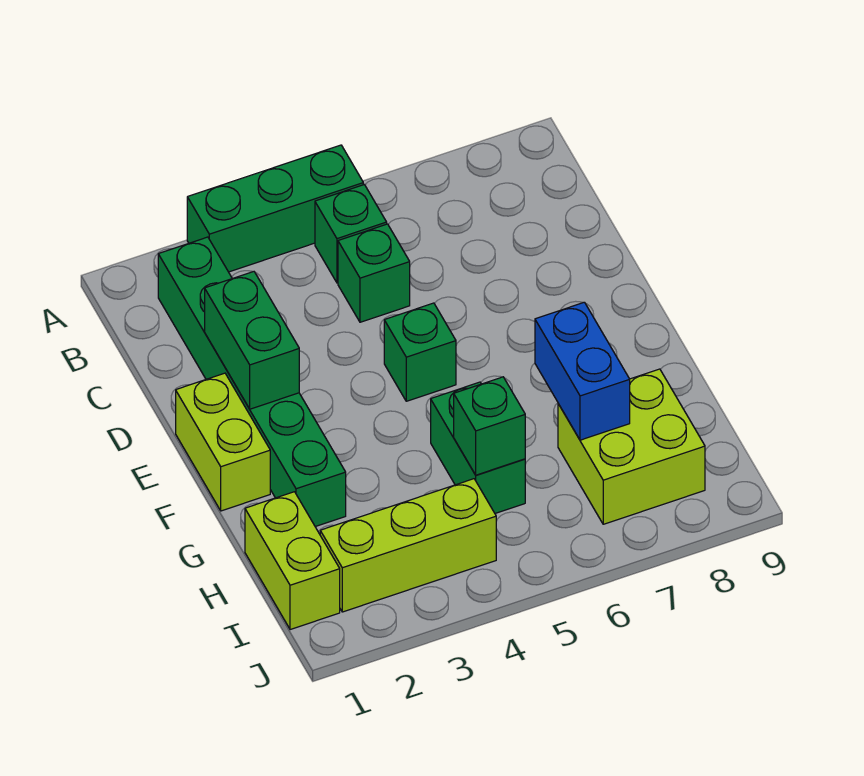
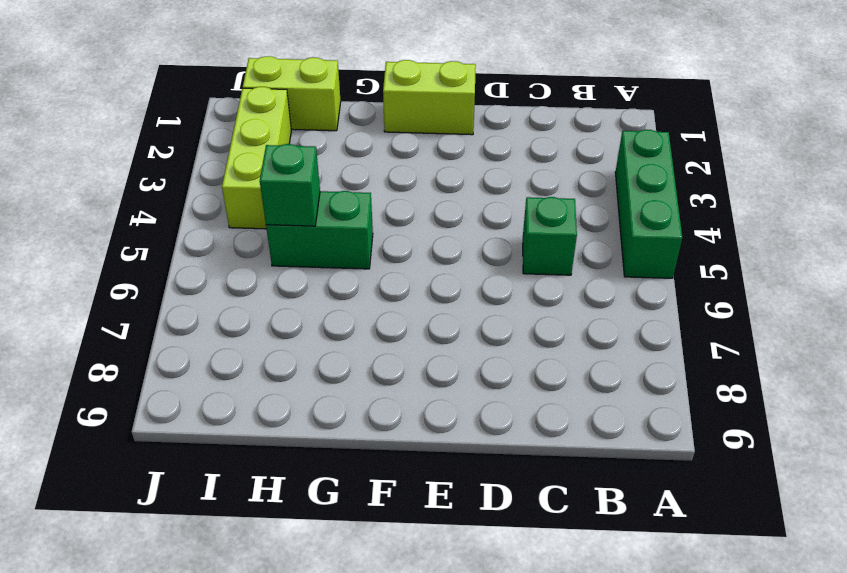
none -> green brick B2:G2 level 1
none -> green brick B5 level 1
none -> green brick E5 level 1

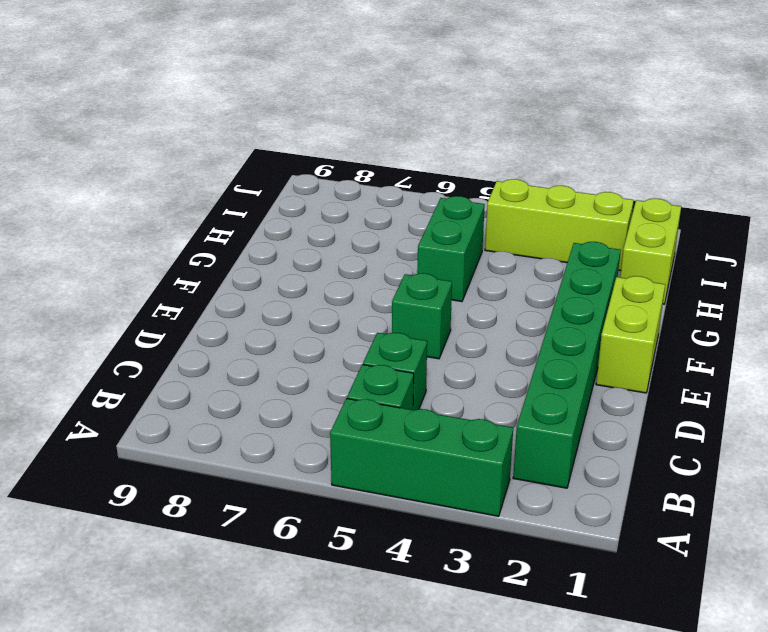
none -> lime brick H7:I8 level 1
none -> green brick D2:E2 level 2
none -> blue brick G7:H7 level 2

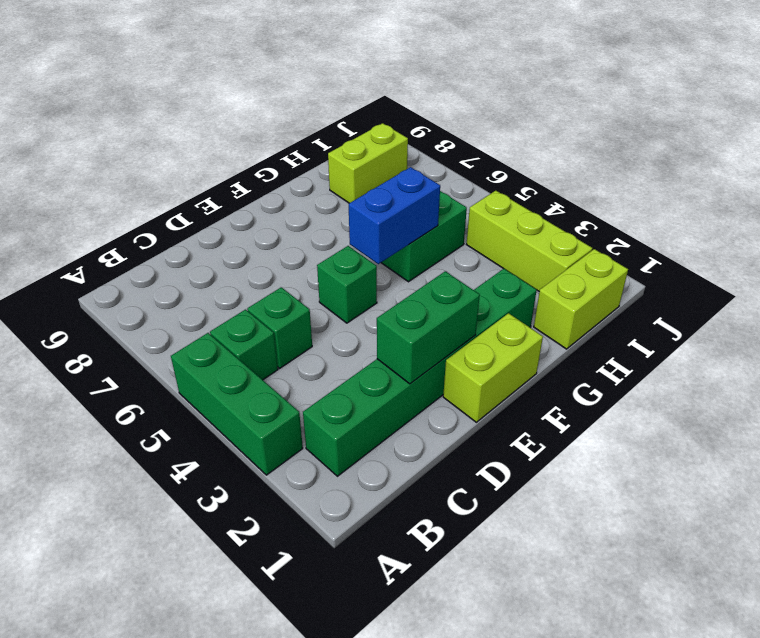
blue brick F5:G5 level 2 -> blue brick G7:H7 level 2
lime brick H8:I8 level 1 -> lime brick H7:I8 level 1
none -> green brick H5 level 2

